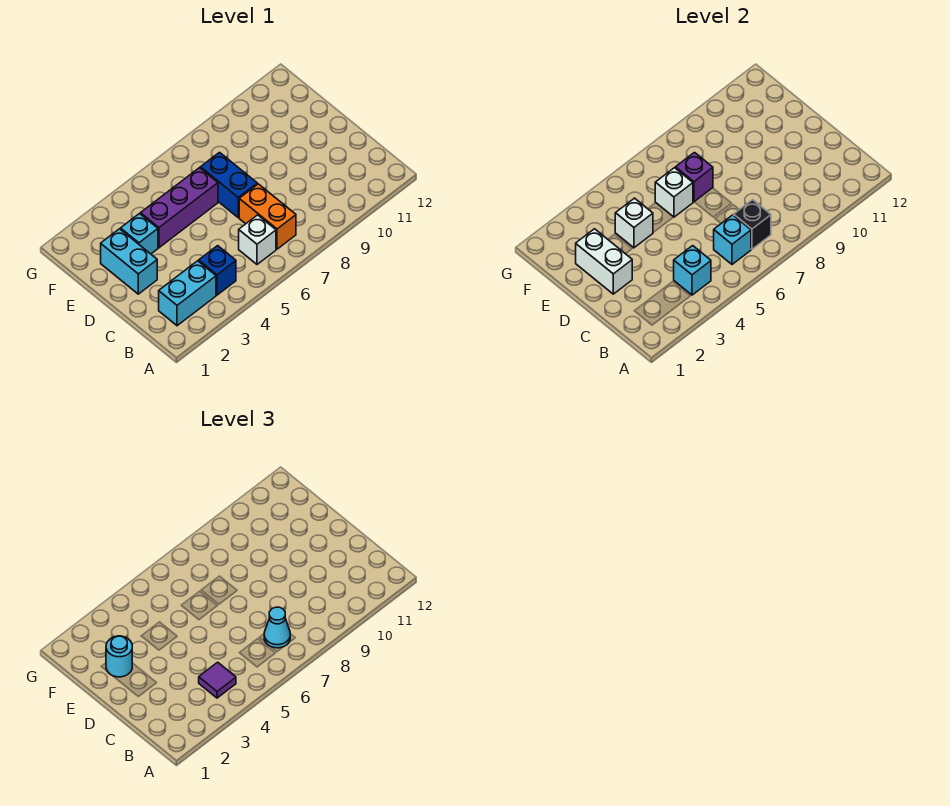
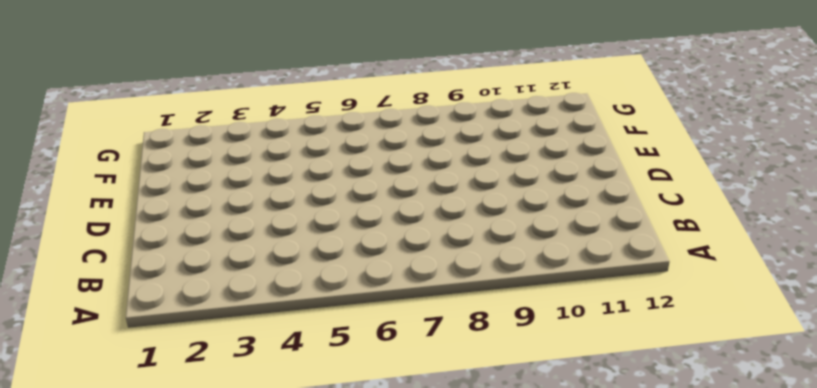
none -> cyan brick B2:B3 level 1
none -> blue brick B4 level 1
none -> white brick B6 level 1

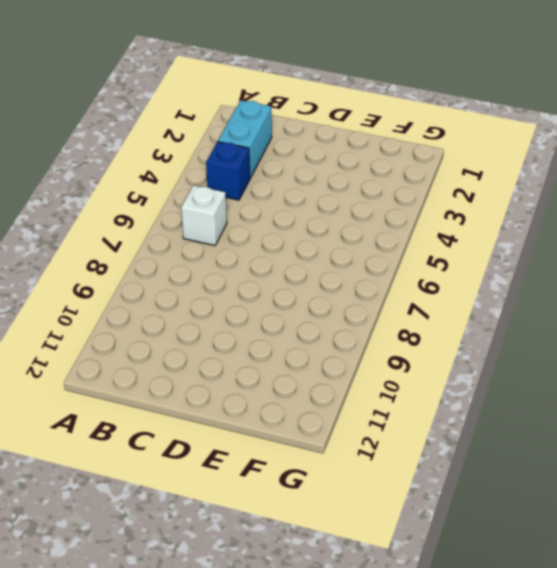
none -> orange brick B7:C7 level 1
none -> cyan brick D2:E2 level 1
none -> blue brick D7:E7 level 1

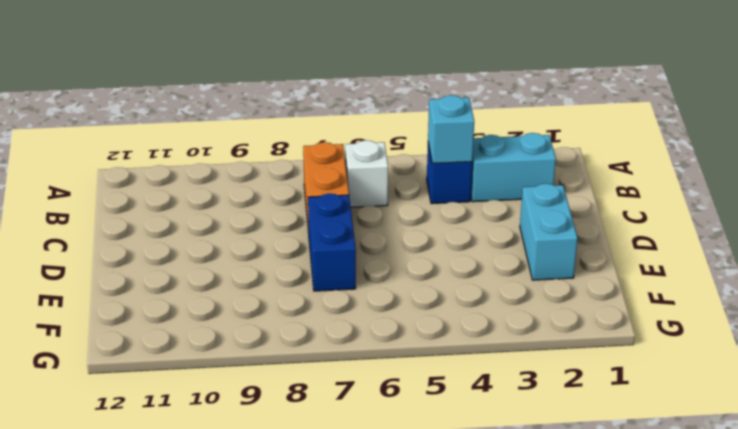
none -> cyan brick E3 level 1
none -> purple brick E4:E6 level 1
none -> cyan brick B6 level 2

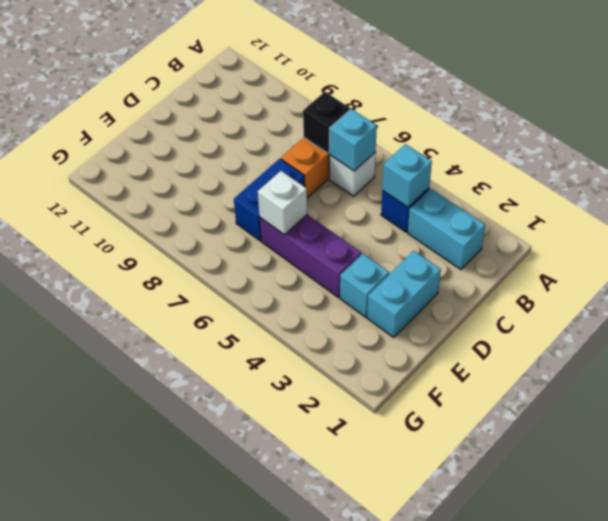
none -> white brick D2:E2 level 2
none -> white brick E4 level 2
none -> purple brick E7 level 2

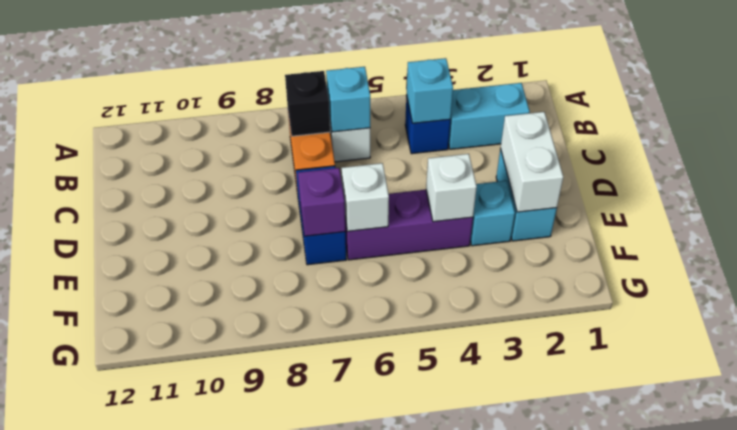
none -> purple tile B4 level 3
none -> cyan cone B7 level 3
none -> cyan round brick E2 level 3

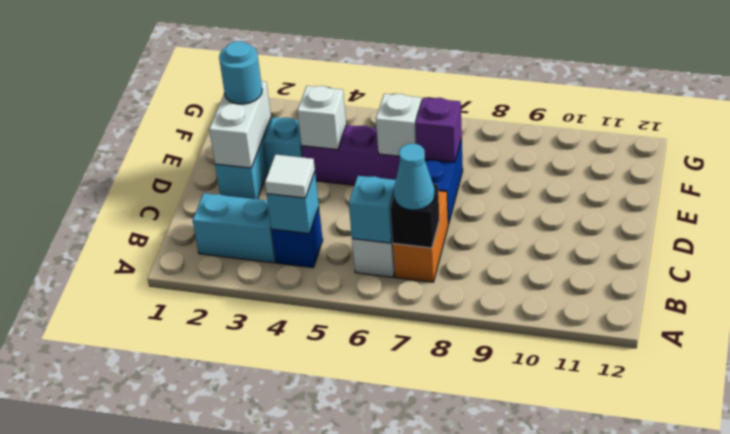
white tile B4 level 3 -> purple tile B4 level 3

